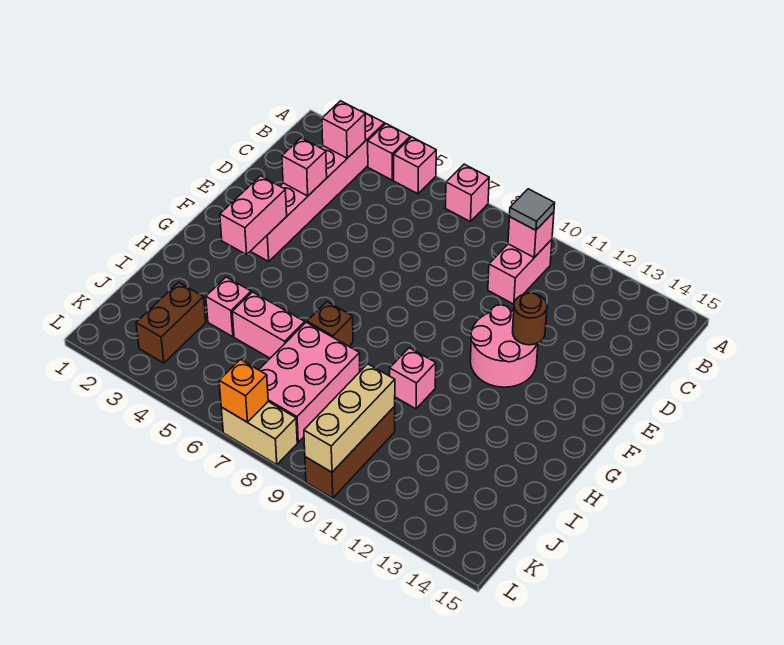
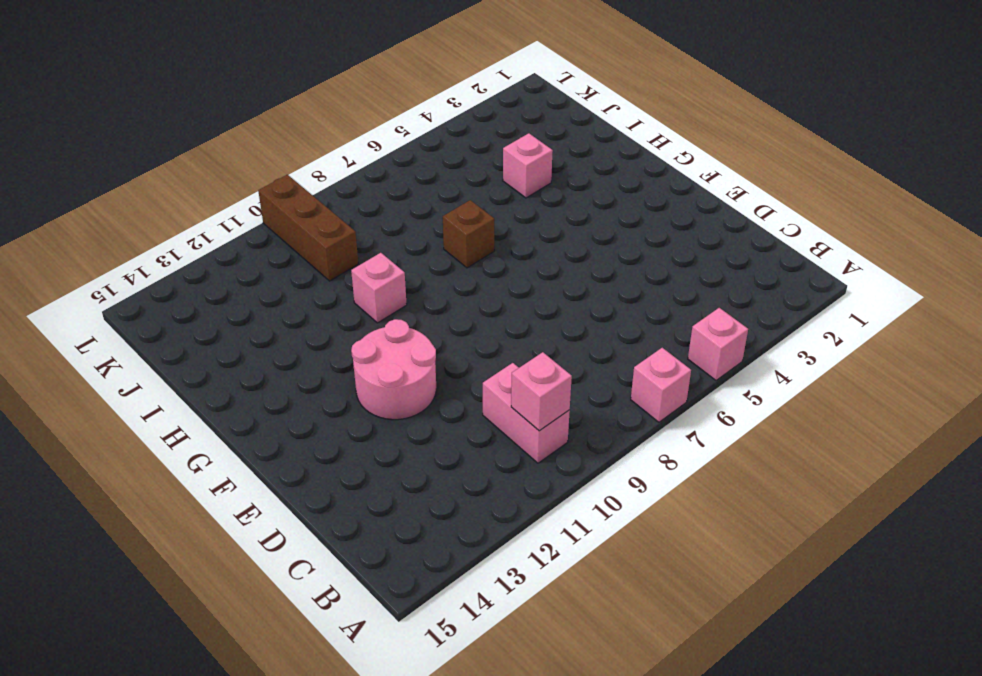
none -> pink brick A3:F3 level 1
none -> pink brick A4 level 1
none -> pink brick I5:I6 level 1

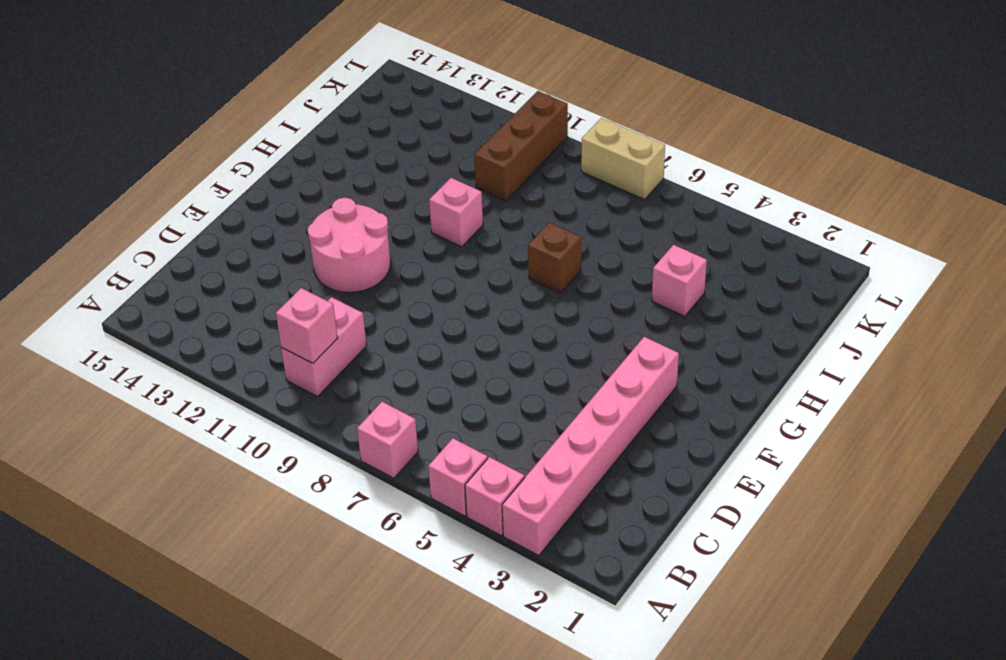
none -> pink brick I5:I6 level 1
none -> pink brick I7:K8 level 1
none -> brown brick J3:K3 level 1

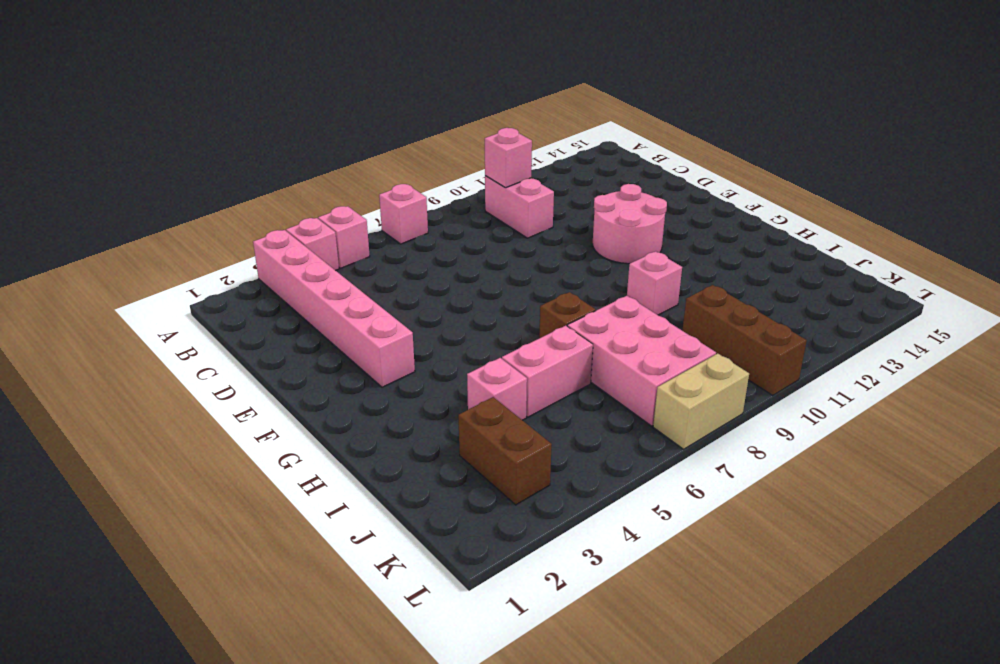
none -> pink brick B3 level 2
none -> pink brick D3 level 2
none -> brown round brick E12 level 2

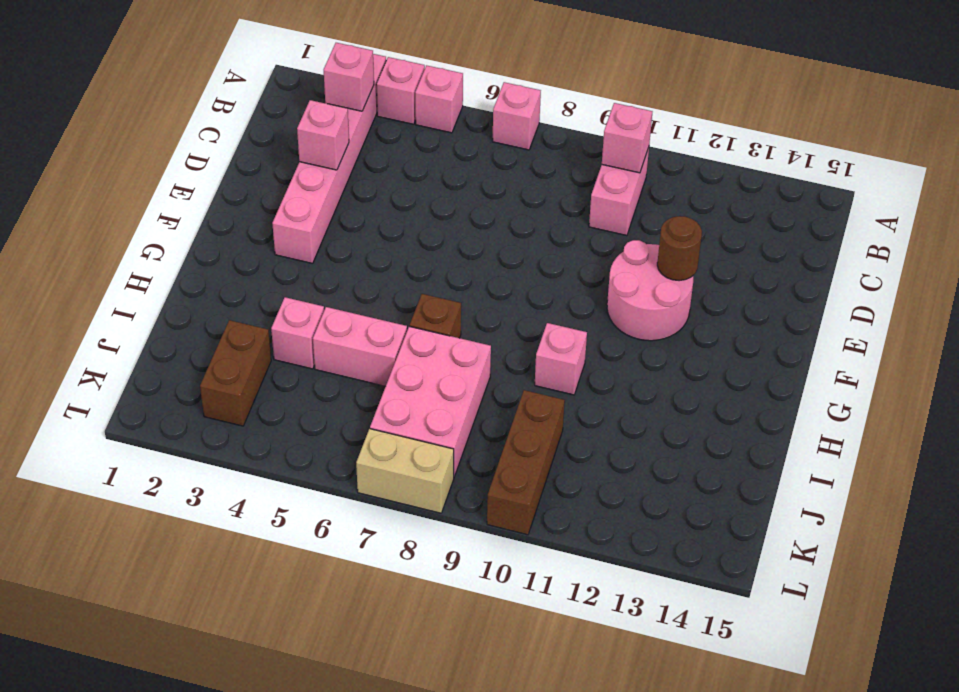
none -> pink brick F3:G3 level 2
none -> tan brick J10:L10 level 2
none -> orange brick L7 level 2

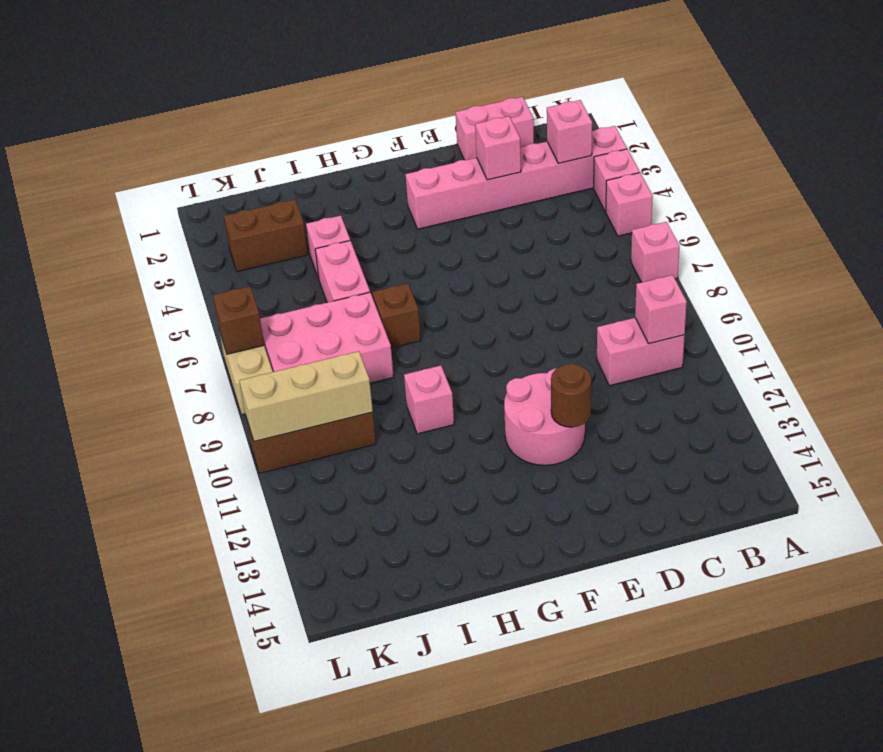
pink brick C1:D1 level 1 -> pink brick F3:G3 level 2
brown brick L7 level 2 -> orange brick L7 level 2
none -> grey tile B10 level 3

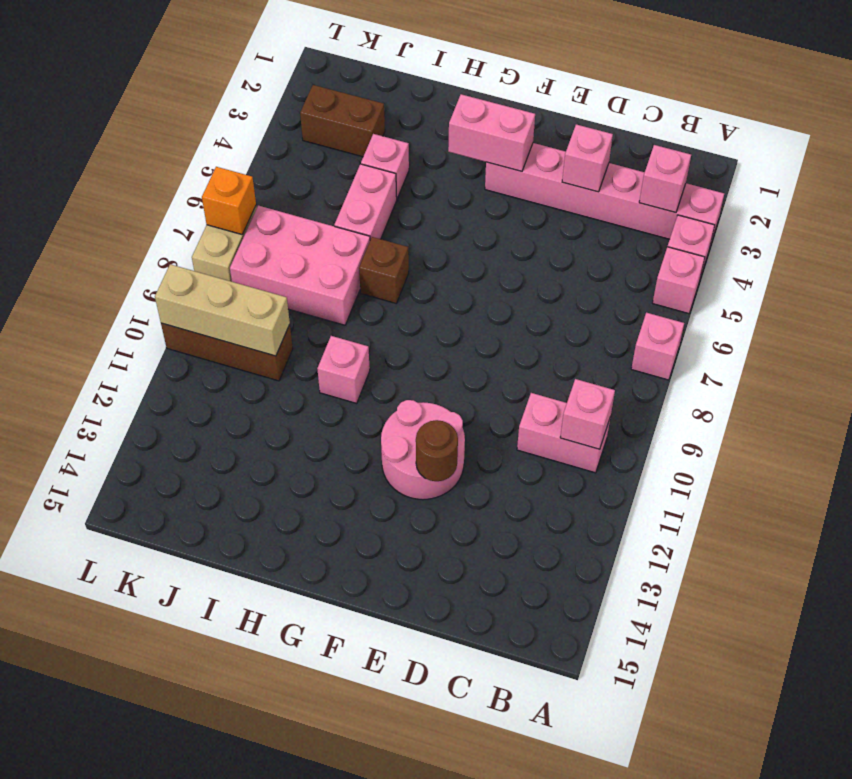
none -> grey tile B10 level 3

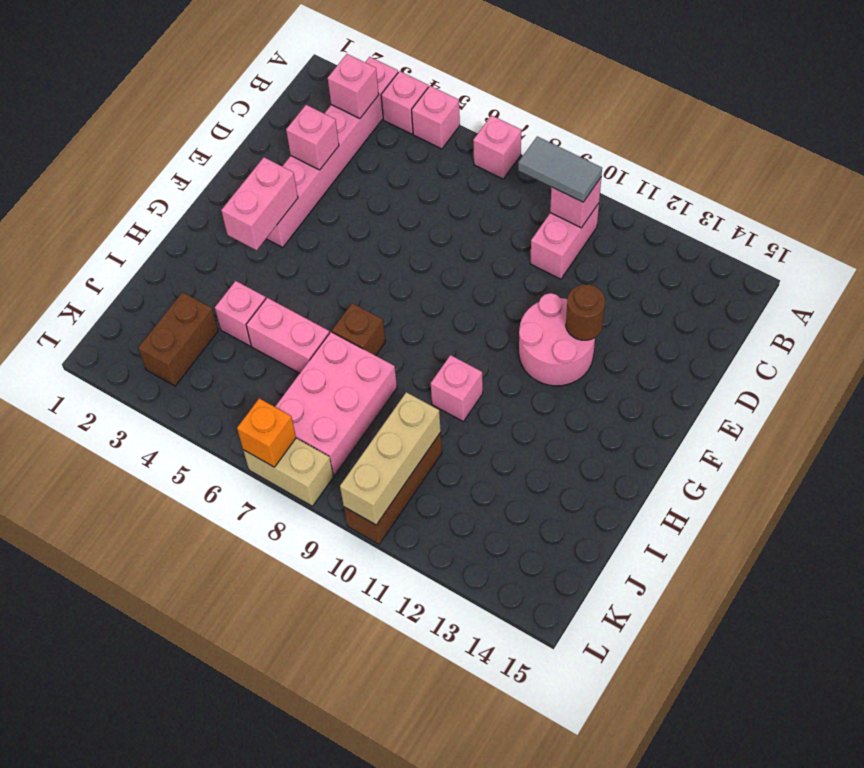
grey tile B9:B10 level 3 -> grey tile B10 level 3

